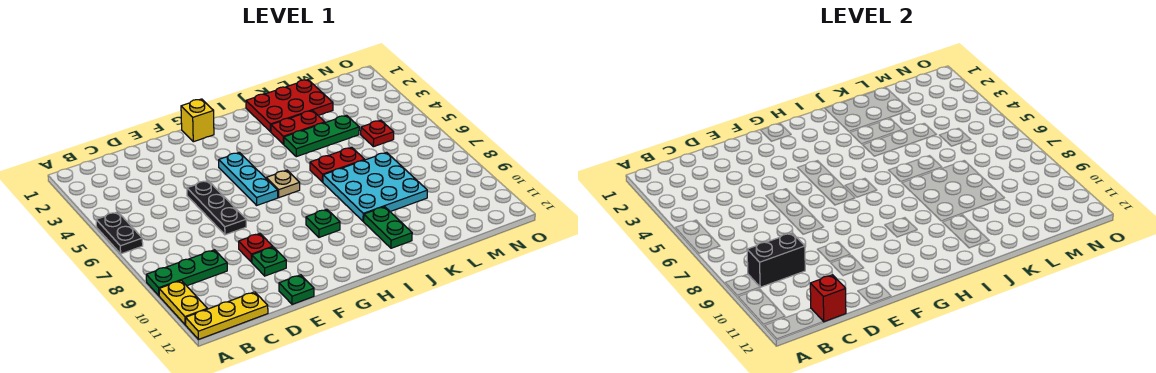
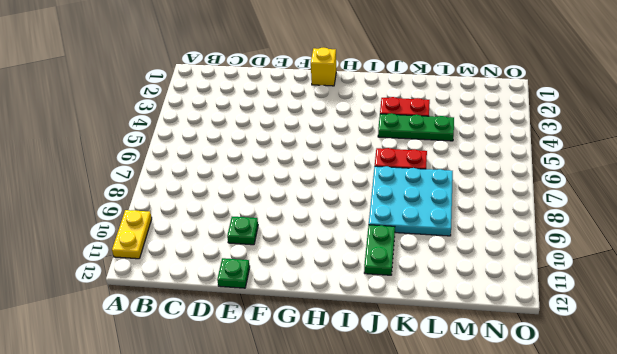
none -> black plate A5:A6 level 1
none -> green plate A9:C9 level 1
none -> yellow plate A12:C12 level 1

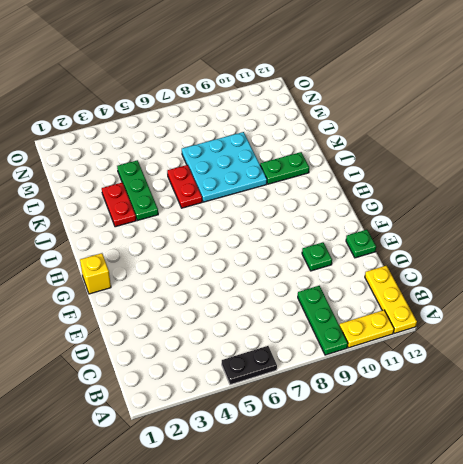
none -> black plate E5:E7 level 1
none -> red plate E9 level 1
none -> cyan plate G4:G6 level 1

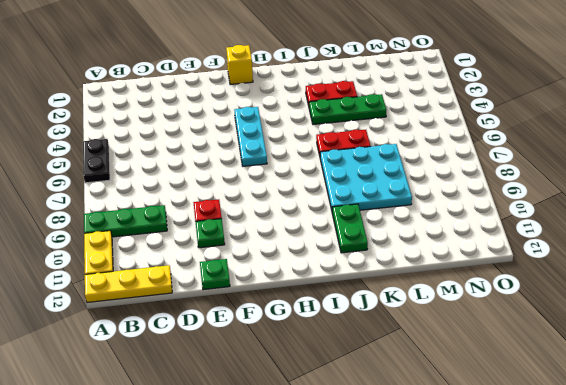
none -> black plate E5:E7 level 1
none -> tan plate H6 level 1
none -> green plate H9 level 1

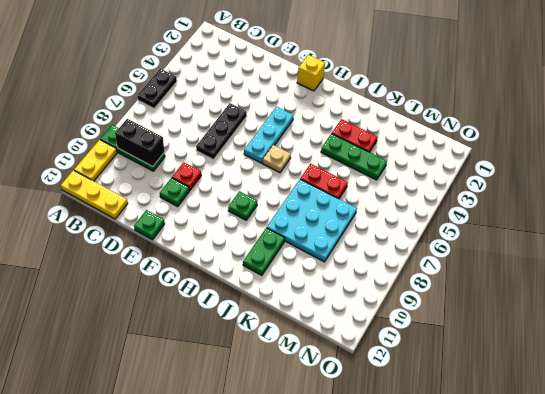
none -> red plate J1:L2 level 1
none -> red plate M5 level 1
none -> red brick C12 level 2

